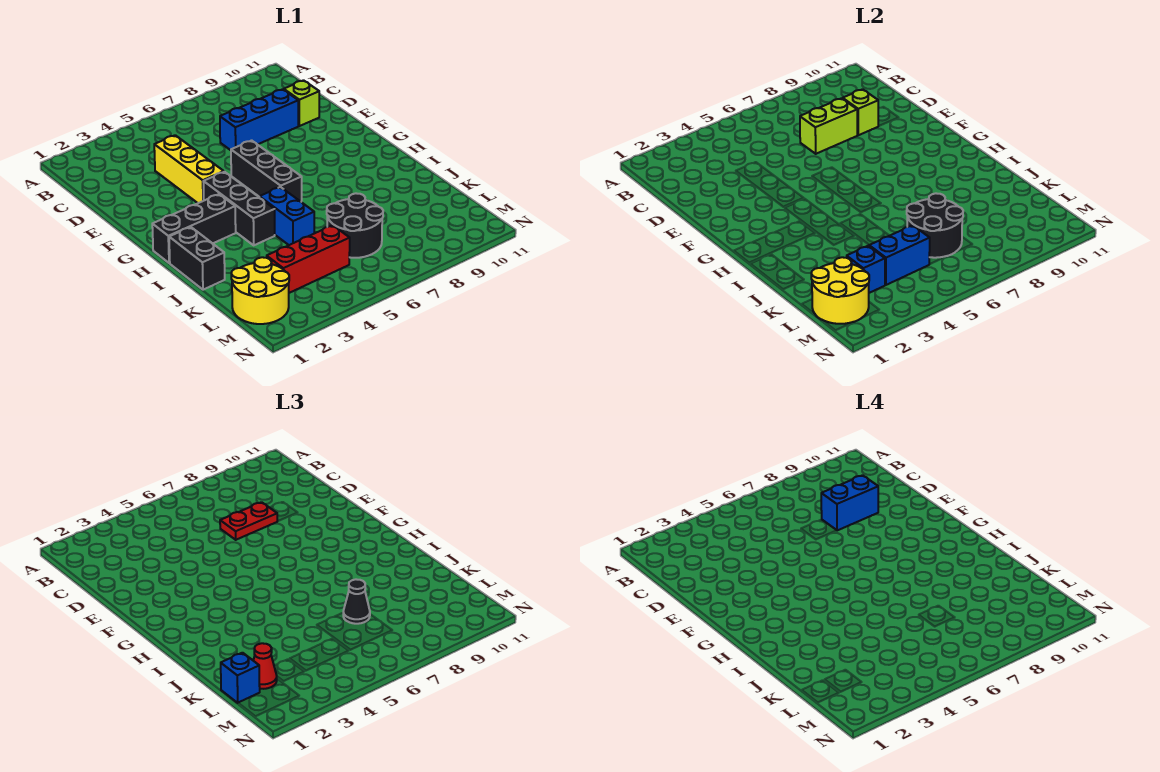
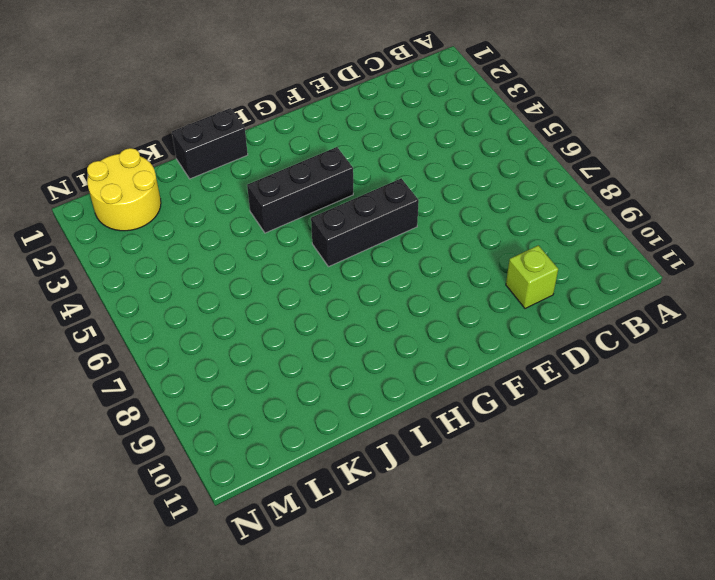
none -> yellow brick D4:F4 level 1
none -> blue brick D7:D9 level 1
none -> black brick H1:H3 level 1

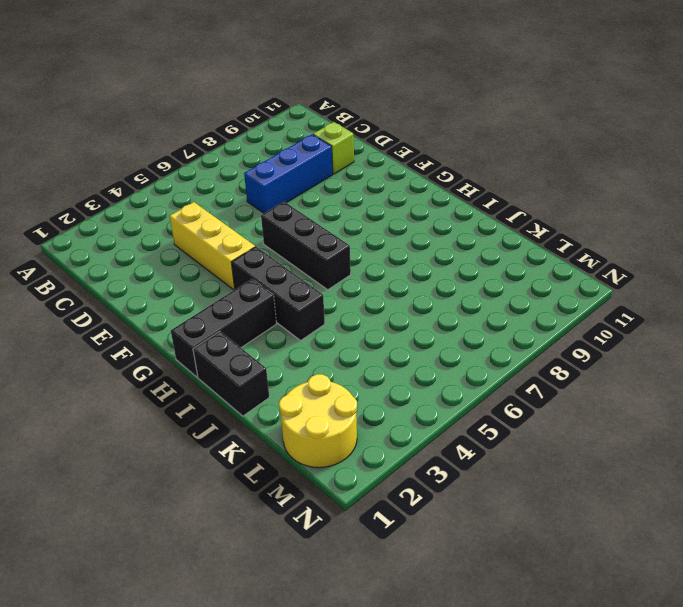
none -> blue brick I5:J5 level 1
none -> black round brick K6:L7 level 1
none -> red brick L3:L5 level 1

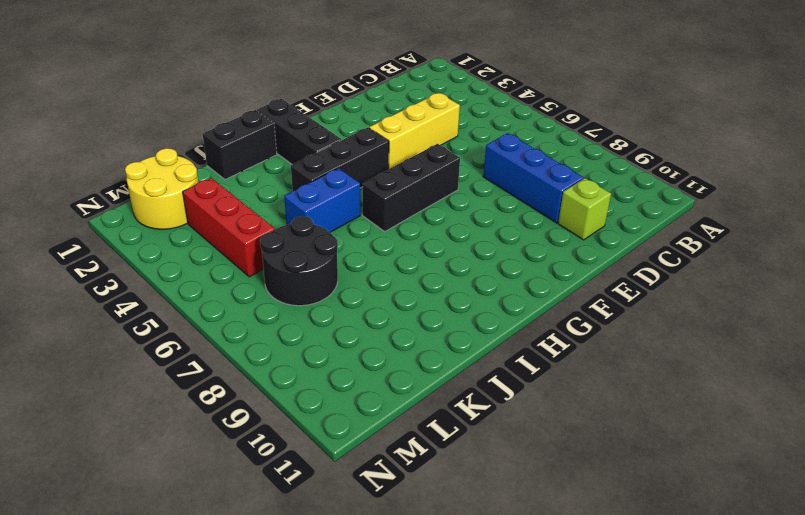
none -> lime brick D7:D8 level 2
none -> lime brick D9 level 2
none -> black round brick K6:L7 level 2

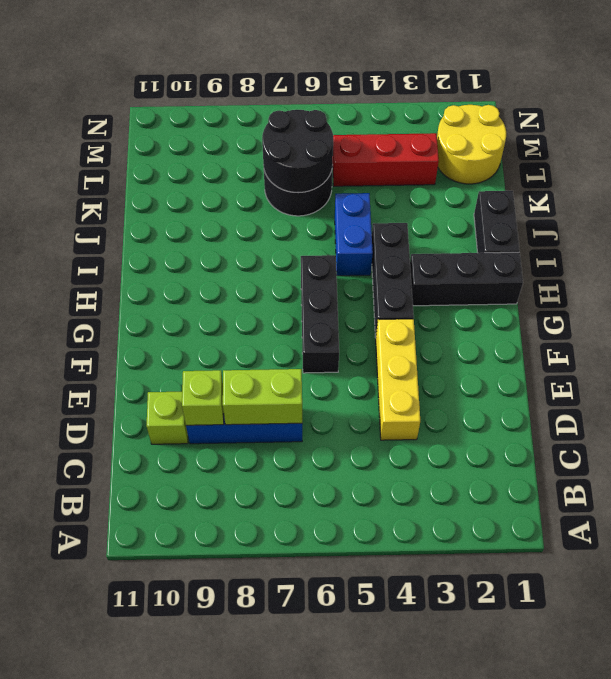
none -> yellow round brick L1:M2 level 2
none -> blue brick L3 level 2
none -> blue brick L4:L5 level 2

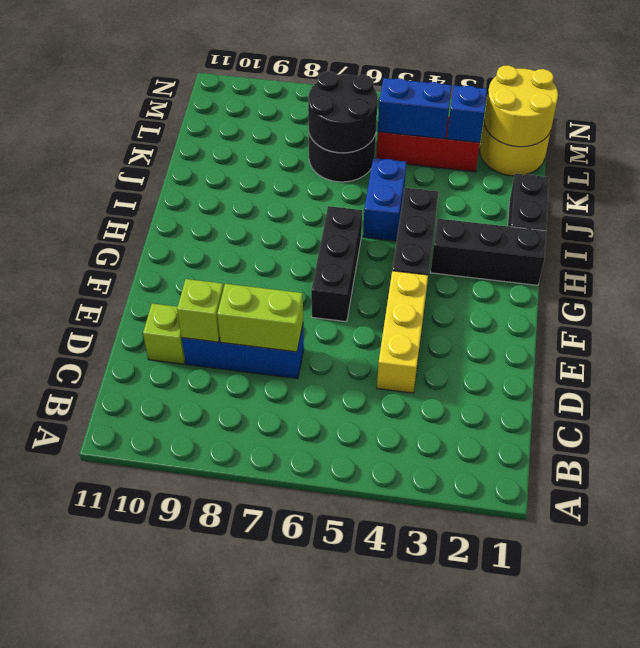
none -> red plate D7:D8 level 3
none -> black cone K7 level 3
none -> blue brick L1 level 3

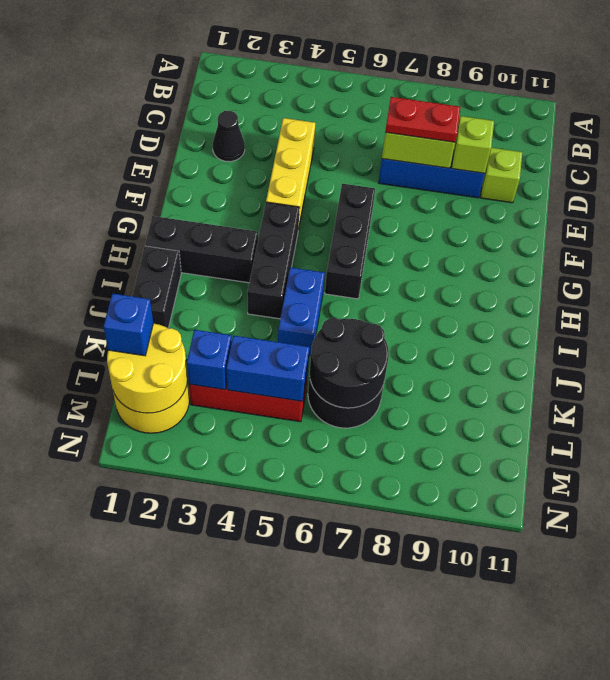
black cone D2 level 1 -> black cone K7 level 3
none -> red cone L2 level 3
none -> blue brick D8:D9 level 4

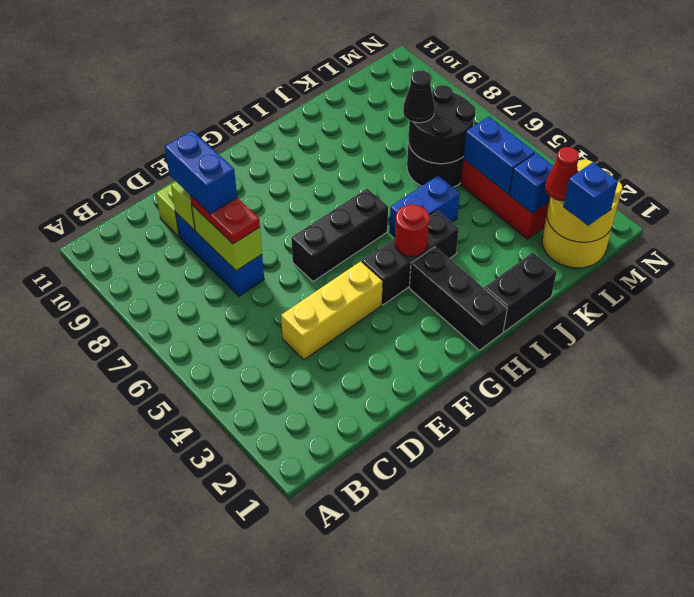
red round brick H4 level 2 -> none

